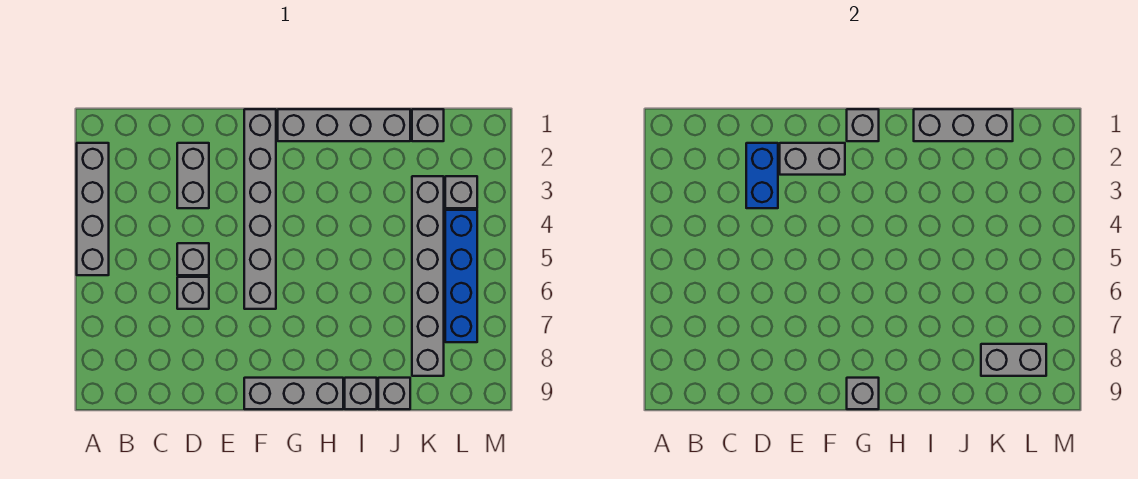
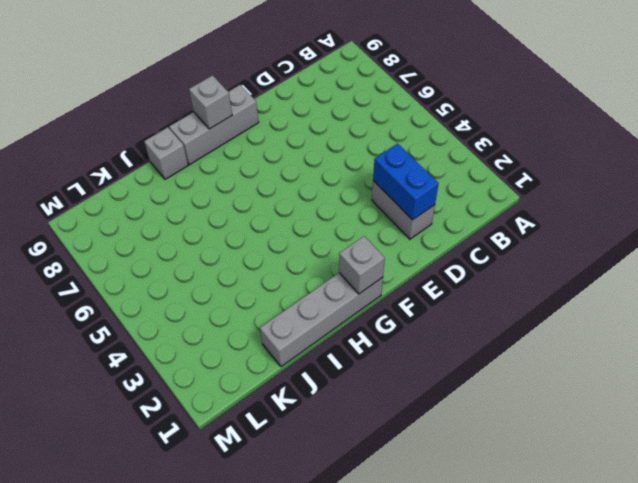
none -> grey brick A2:A5 level 1
none -> grey brick D5 level 1
none -> grey brick D6 level 1

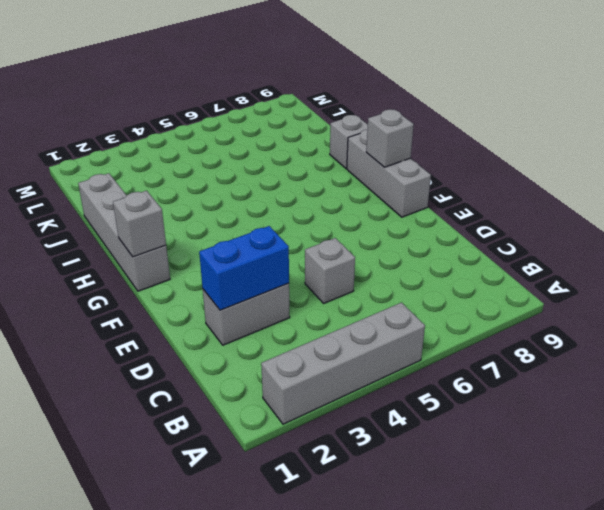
none -> grey brick D6 level 1
none -> grey brick F1:F6 level 1
none -> grey brick J9 level 1

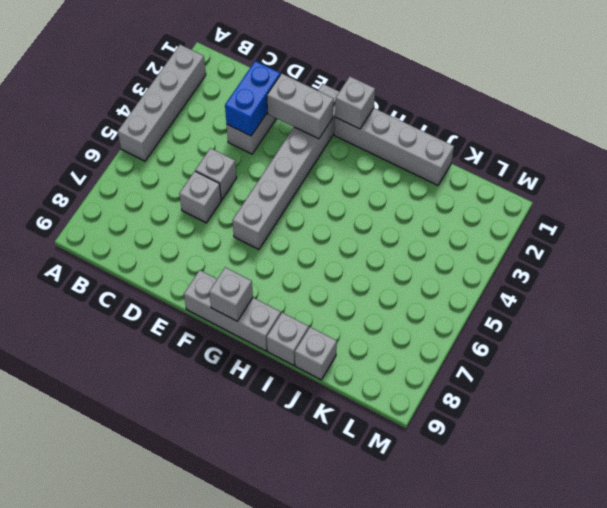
none -> grey brick K1 level 1
none -> grey brick K3:K8 level 1
none -> grey brick L3 level 1

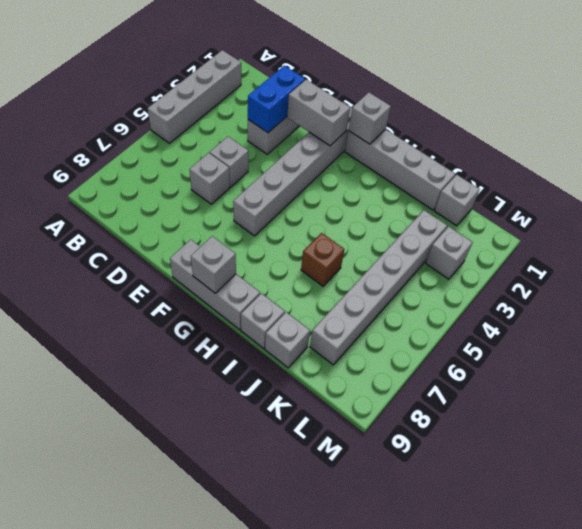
brown brick I6 level 1 -> none
none -> blue brick L4:L7 level 1
none -> grey brick I1:K1 level 2
none -> grey brick K8:L8 level 2

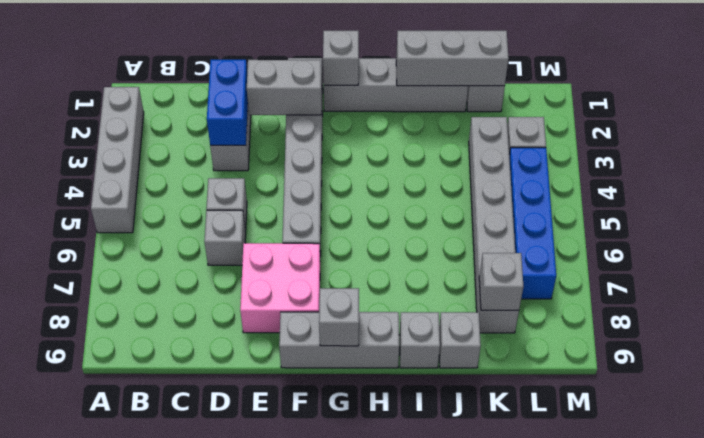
pink brick E7:F8 level 1 -> none
grey brick K8 level 2 -> grey brick K8:L8 level 2

